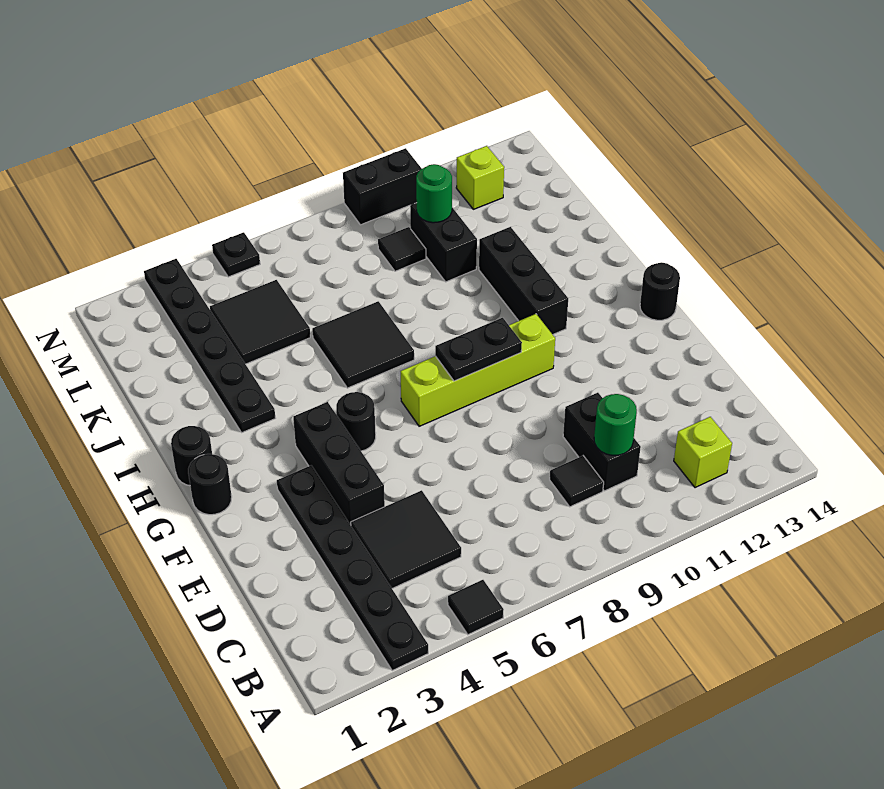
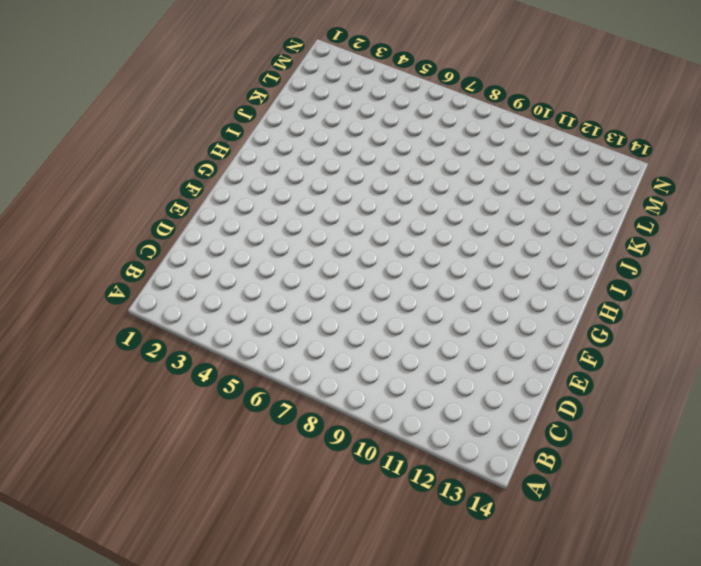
none -> black plate A3:F3 level 1
none -> black tile A5 level 1
none -> lime brick B12 level 1

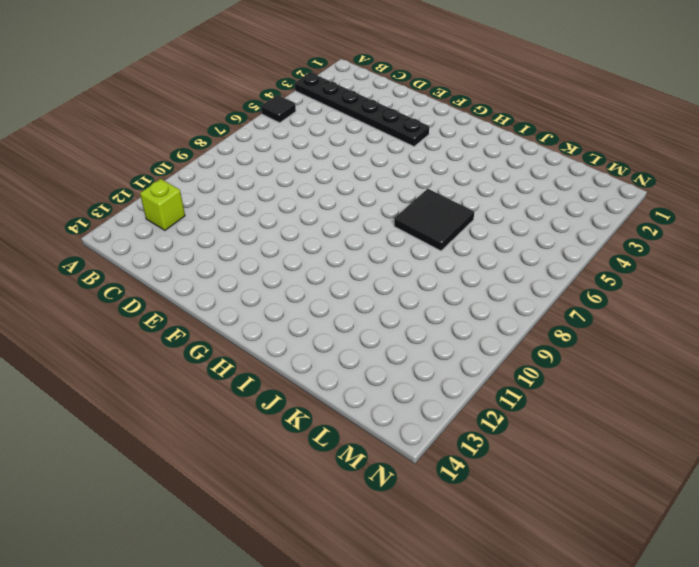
none -> black tile C4:D5 level 1
none -> black tile C9 level 1
none -> black brick C10:D10 level 1

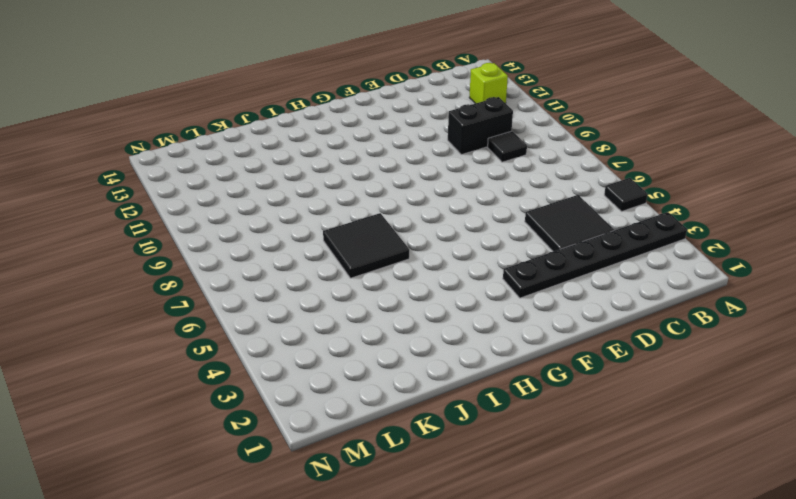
none -> black brick E4:G4 level 1
none -> black round brick G1 level 1
none -> black round brick G5 level 1

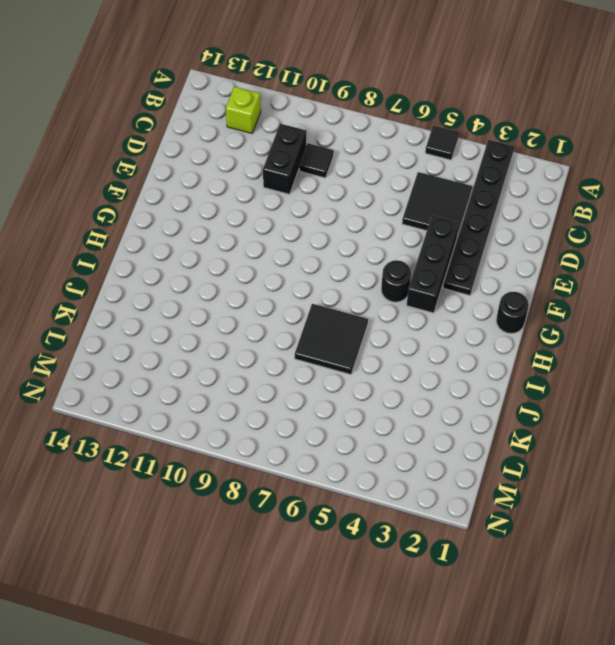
none -> lime brick G7:G10 level 1
none -> black round brick G14 level 1
none -> black round brick H1 level 1

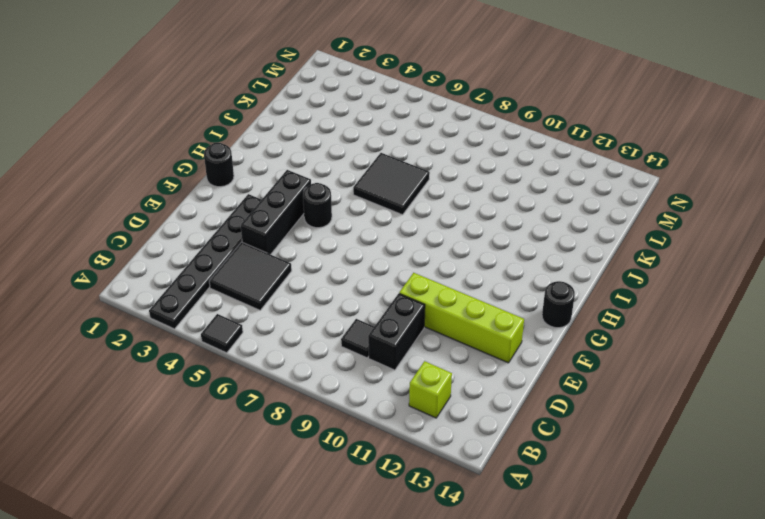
lime brick E10:E13 level 1 -> lime brick G7:G10 level 1
none -> black round brick H1 level 1
none -> black brick H11:J11 level 1
none -> black plate I3:N3 level 1

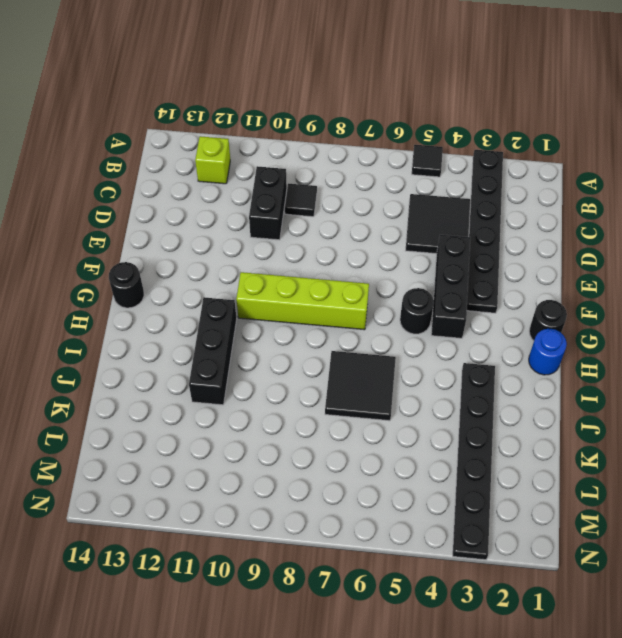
blue round brick H1 level 1 -> black round brick H1 level 1
none -> black tile K4:L5 level 1
none -> black brick K10:L10 level 1
none -> black tile L9 level 1

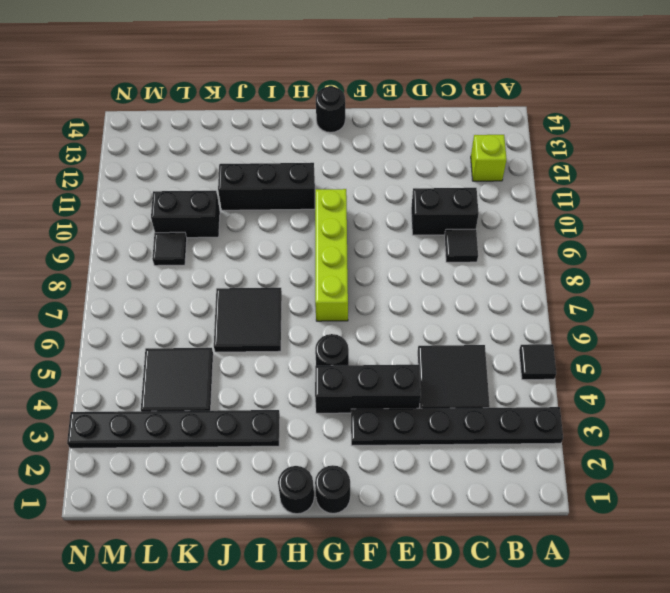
none -> lime brick M12 level 1
none -> black plate N5 level 1
none -> black brick N9:N10 level 1

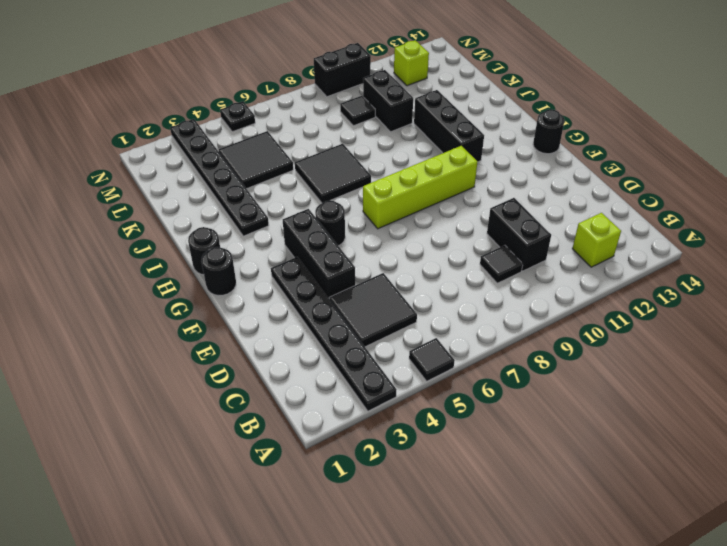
none -> green round brick C10 level 2
none -> black plate G8:G9 level 2
none -> green round brick L10 level 2

